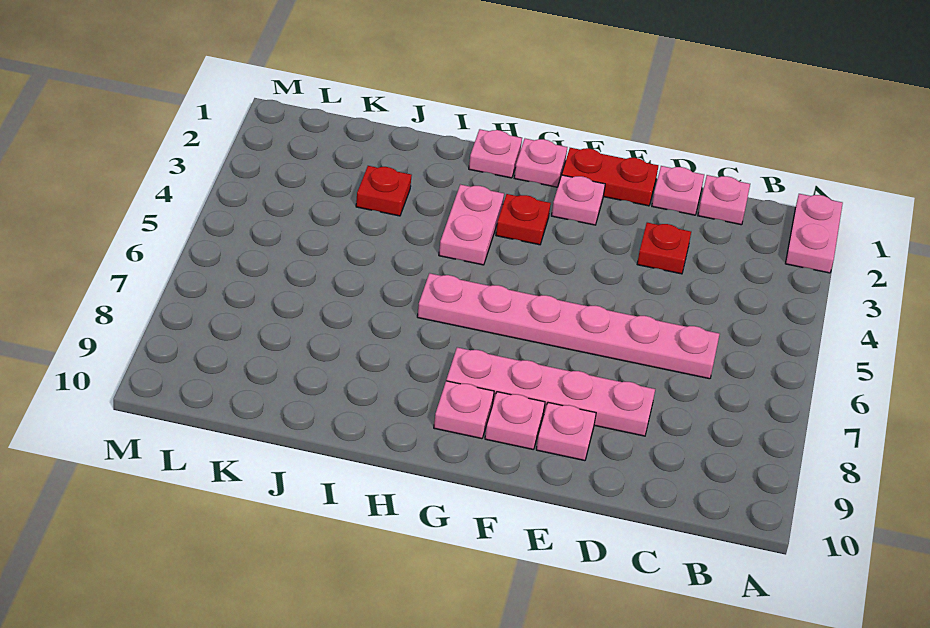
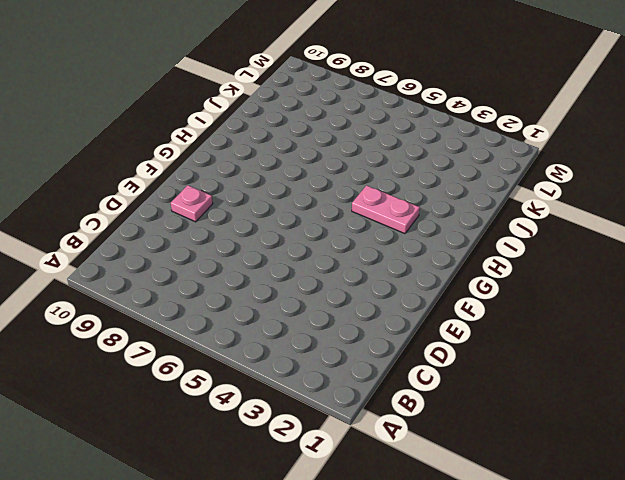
none -> pink plate A1:A2 level 1
none -> pink plate C1 level 1
none -> pink plate C6:H6 level 1

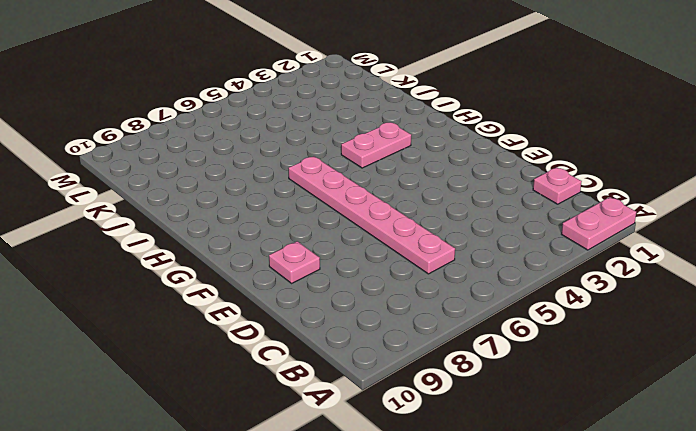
none -> pink plate D1 level 1
none -> red plate D3 level 1
none -> pink plate D8:G8 level 1

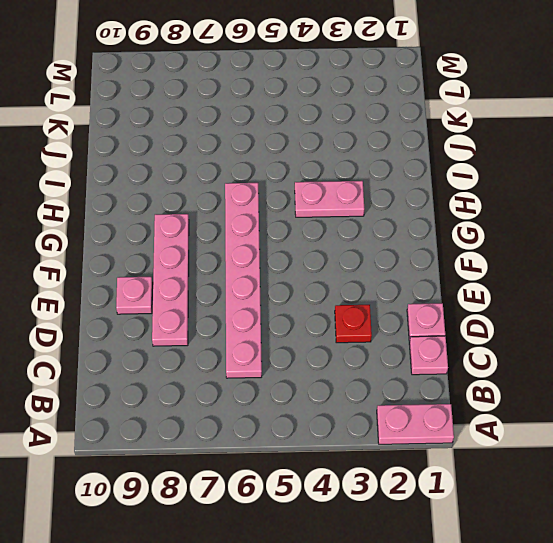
none -> red plate E1:F1 level 1
none -> pink plate F2 level 1
none -> pink plate F9 level 1

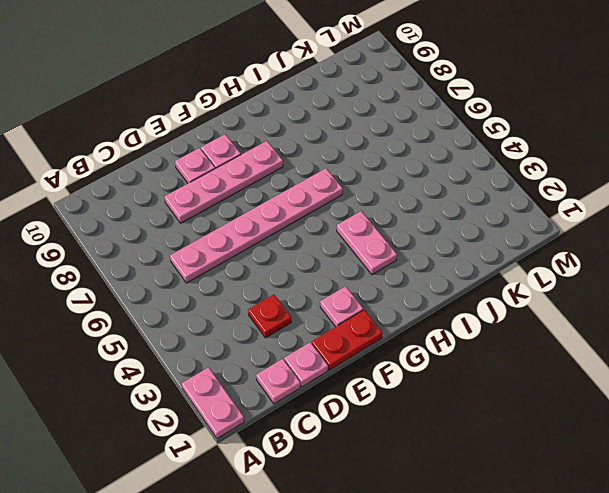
none -> pink plate G1 level 1
none -> red plate G3 level 1
none -> pink plate G9 level 1

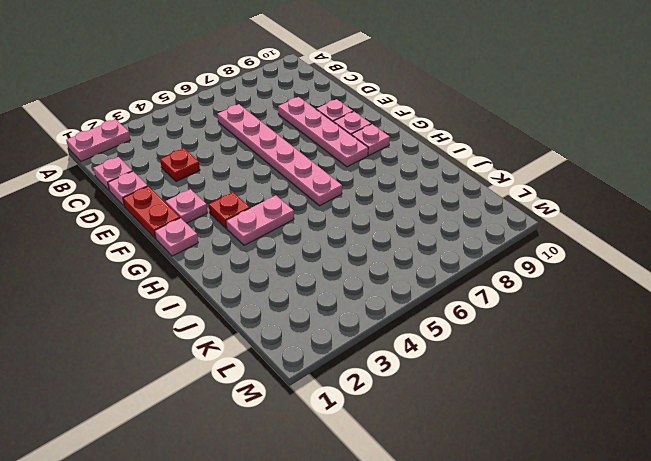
none -> pink plate H1 level 1
none -> red plate J3 level 1

